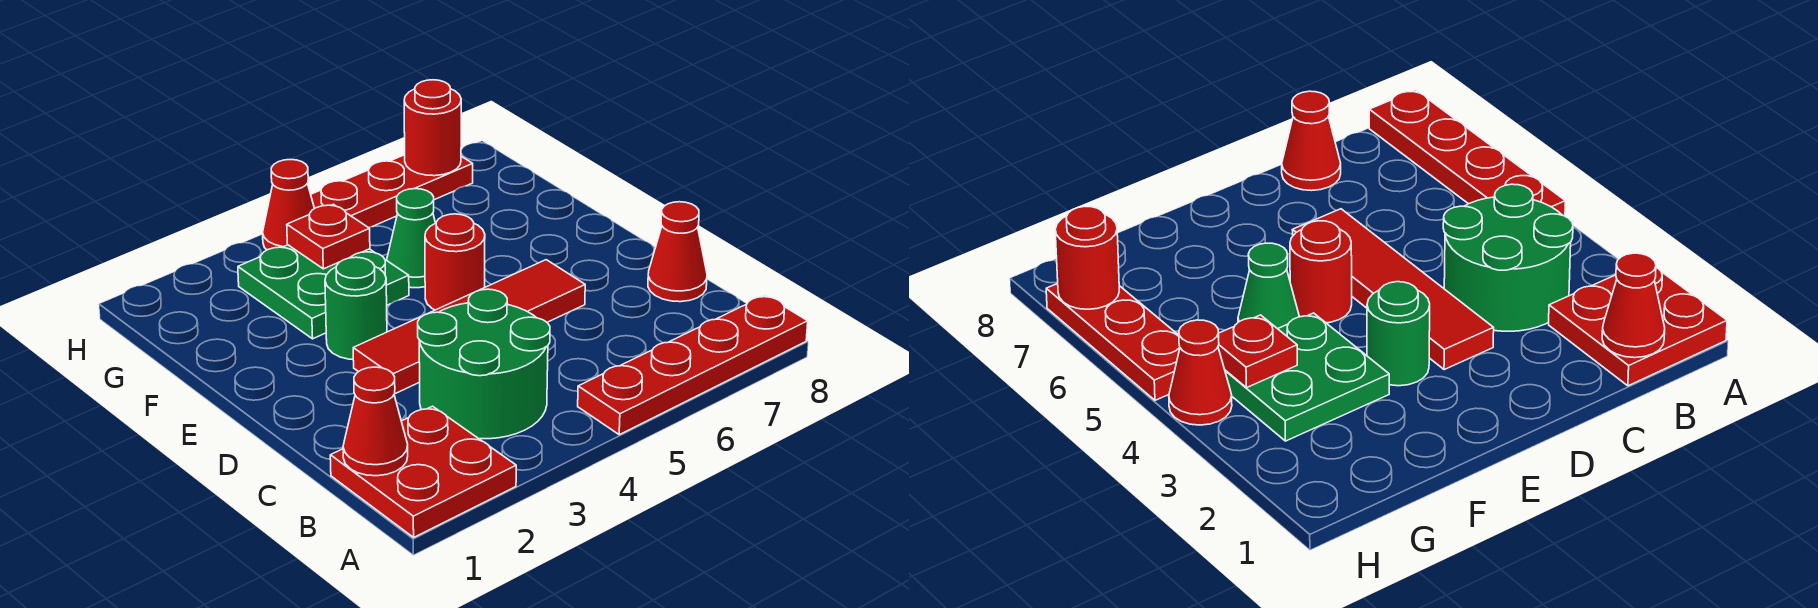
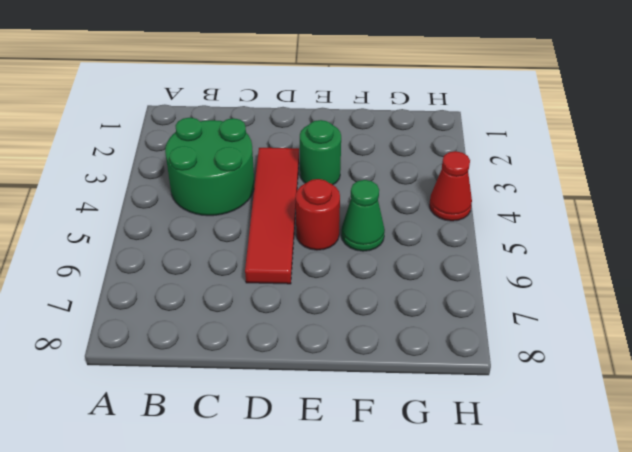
none -> red plate A1:B2 level 1
none -> red plate A5:A8 level 1
none -> red cone C8 level 1

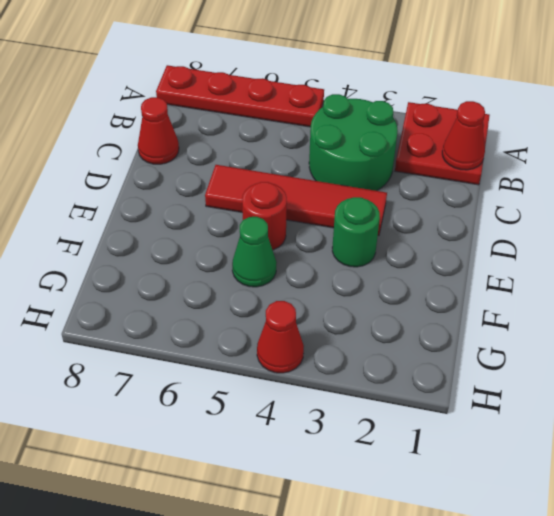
none -> green plate F3:G4 level 1
none -> red plate H5:H7 level 1
none -> red plate G4 level 2

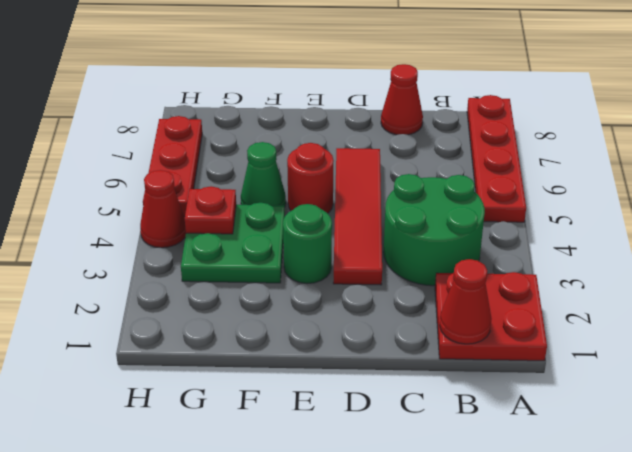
none -> red round brick H7 level 2

